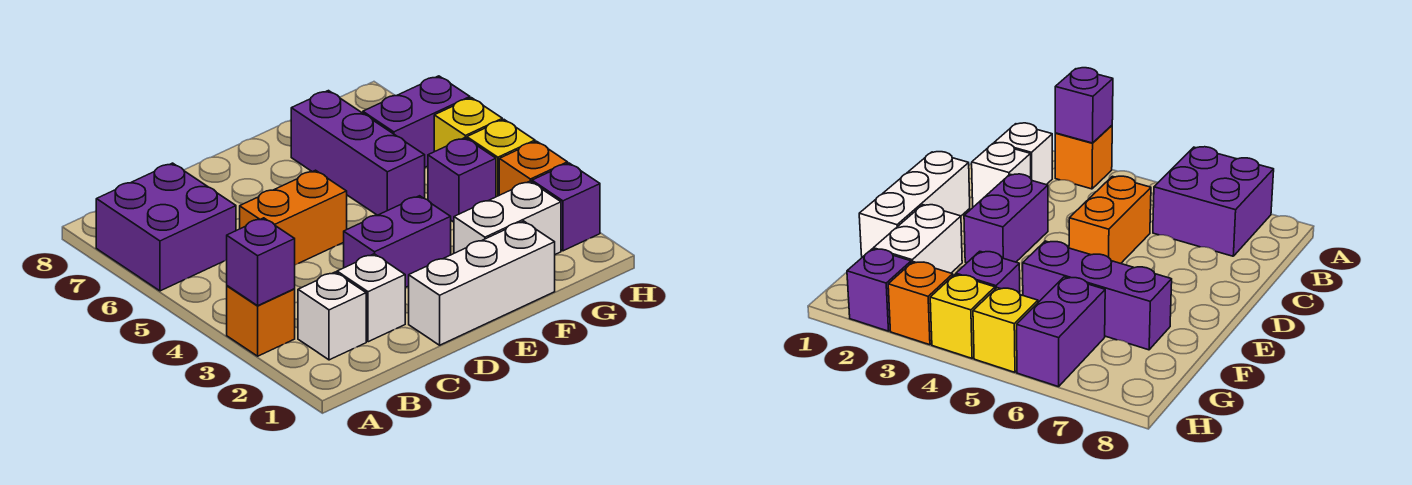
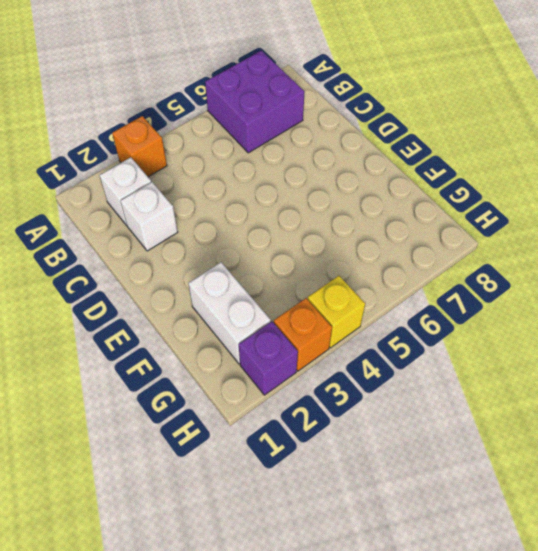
none -> orange brick C5:D5 level 1
none -> white brick D1:F1 level 1
none -> purple brick D3:E3 level 1

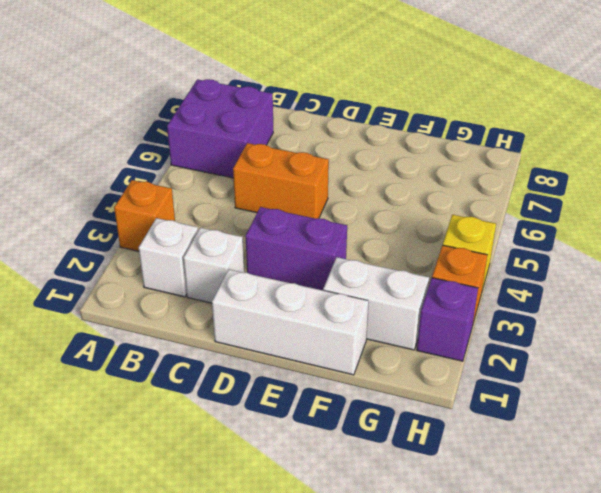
none -> purple brick F5:F7 level 1
none -> purple brick G4 level 1
none -> purple brick G6:H6 level 1

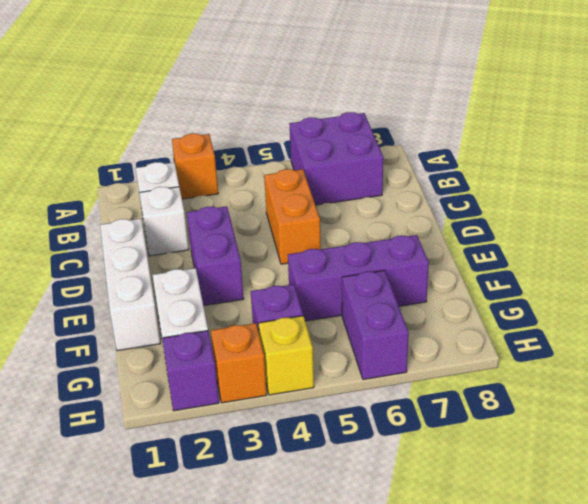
none -> yellow brick H5 level 1
none -> purple brick A3 level 2

